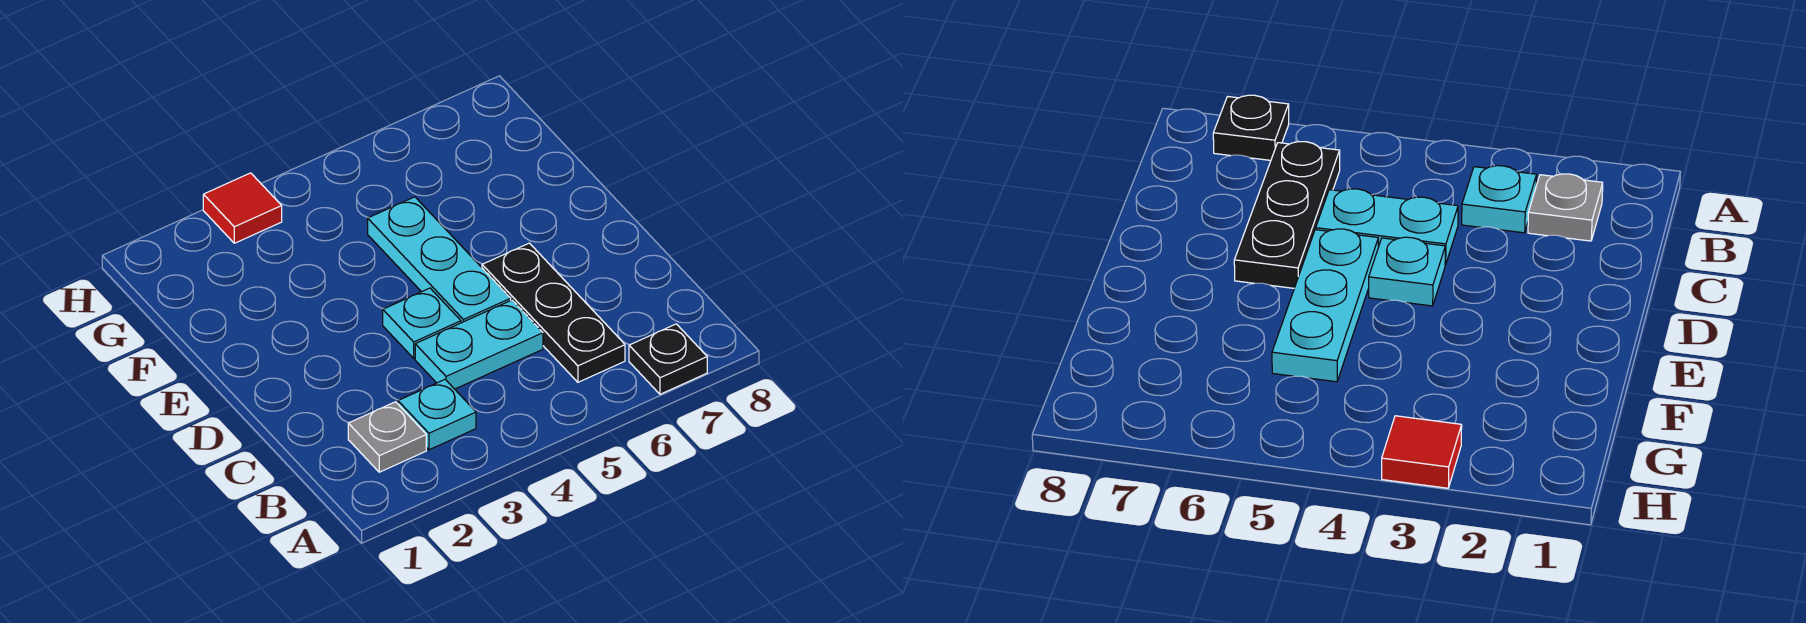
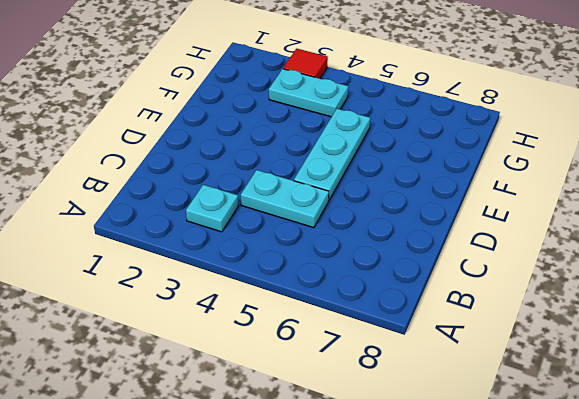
cyan plate G3:G4 level 1 -> none
none -> black plate A7 level 1
none -> grey plate B2 level 1

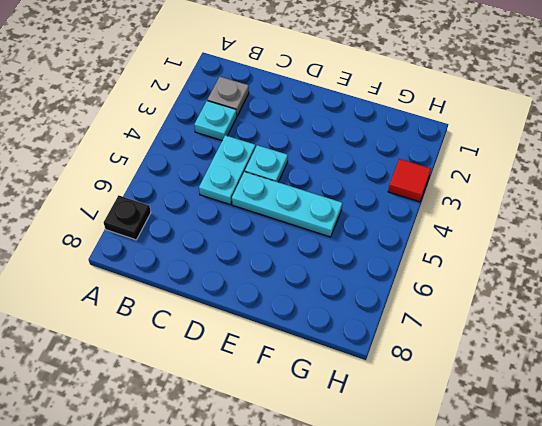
none -> black plate B6:D6 level 1

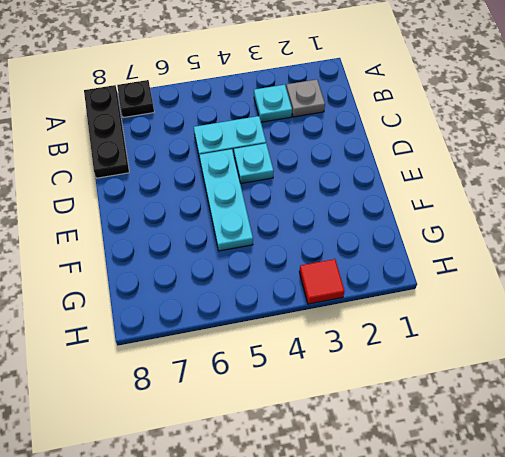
black plate A8:C8 level 1 -> black plate B6:D6 level 1

